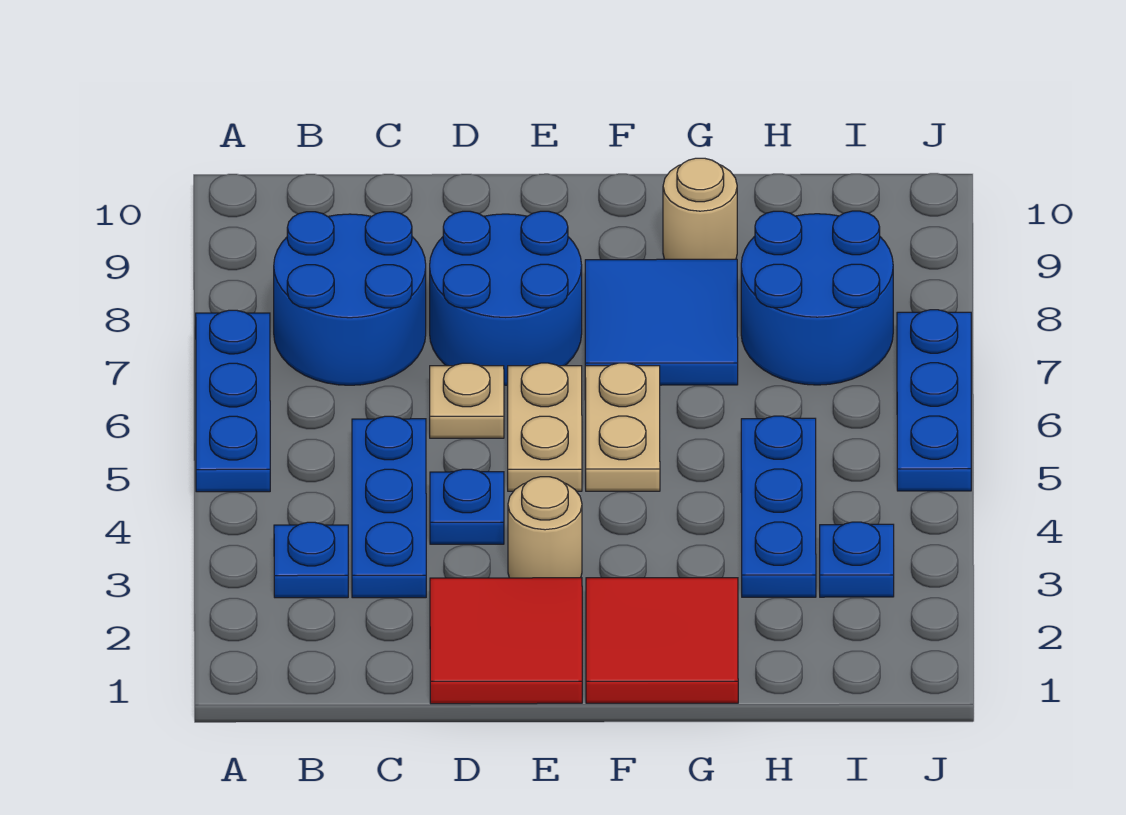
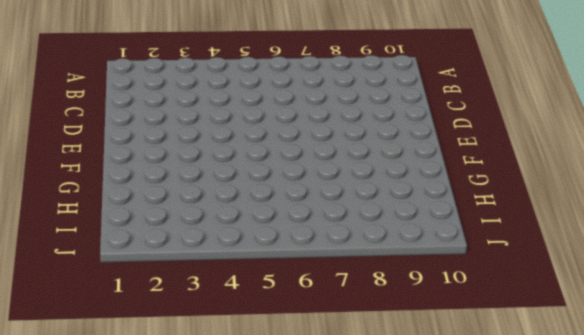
none -> blue plate A5:A7 level 1
none -> blue plate B3 level 1
none -> blue round brick B7:C8 level 1

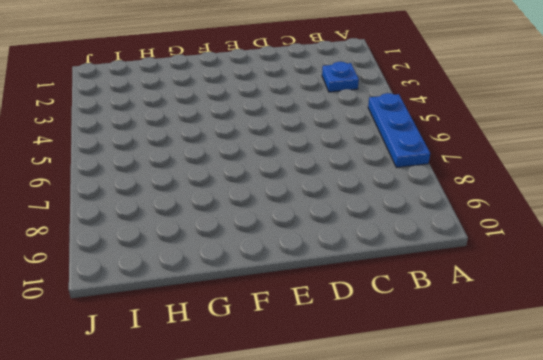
none -> blue round brick B7:C8 level 1
none -> blue plate C3:C5 level 1
none -> red tile D1:E2 level 1

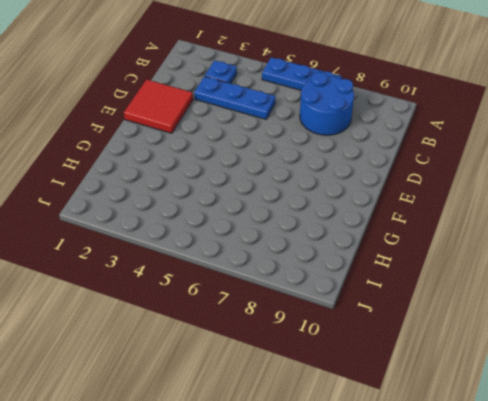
none -> blue plate D4 level 1
none -> tan plate D6 level 1
none -> blue round brick D7:E8 level 1

